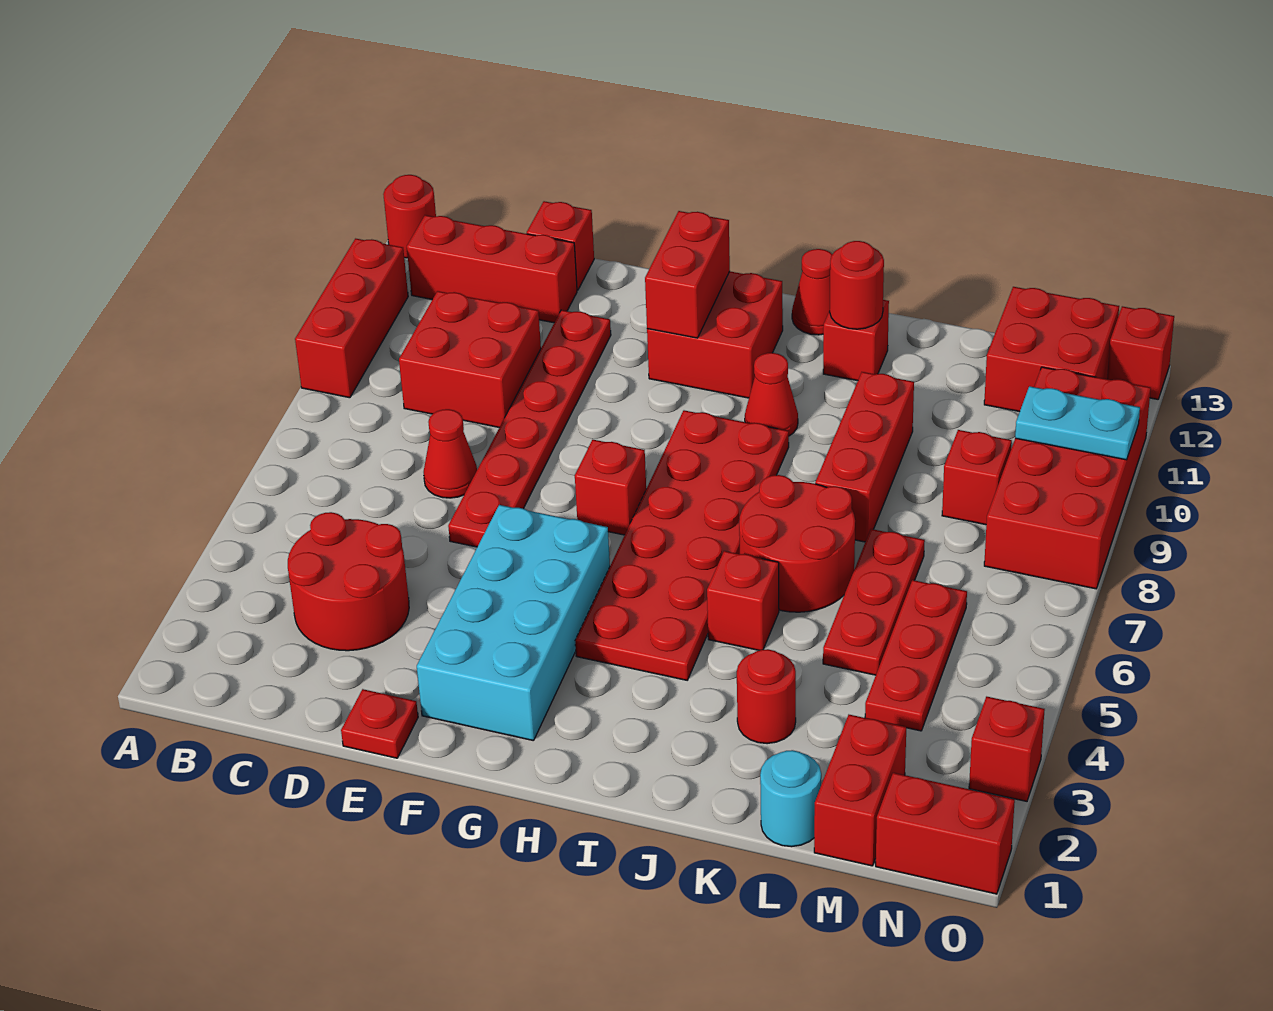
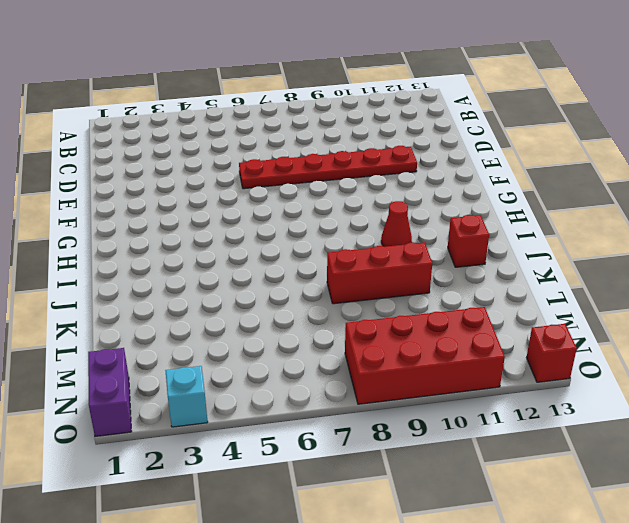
purple brick N1:O1 level 1 -> red brick N1:O1 level 1
cyan brick O3 level 1 -> red brick O3 level 1
none -> red brick A9:A11 level 1
none -> red round brick A13 level 1
none -> red brick B12:D12 level 1
none -> red round brick C3:D4 level 1

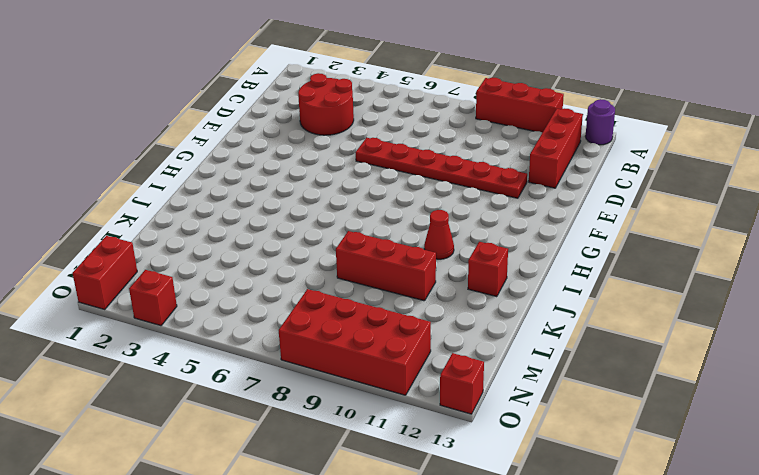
purple round brick A13 level 1 -> red round brick A13 level 1
none -> red brick C9:D10 level 1
none -> red cone D7 level 1
none -> red brick D13 level 1
none -> red plate E1 level 1

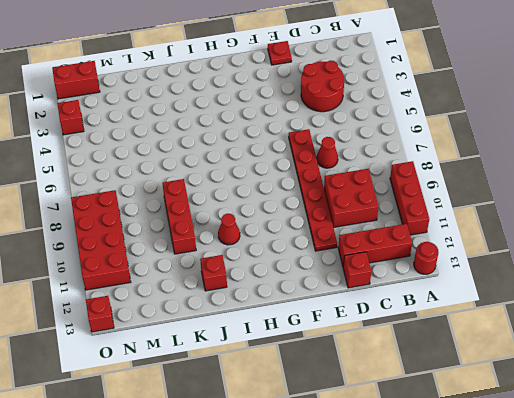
none -> cyan brick F2:G5 level 1
none -> red brick G7 level 1
none -> red brick G11:H12 level 1
none -> red plate H4:I9 level 1

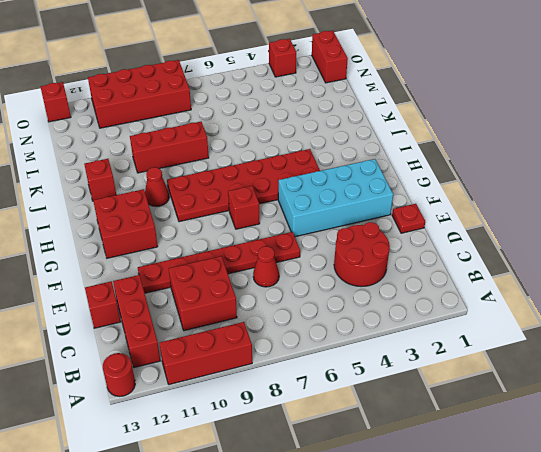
none -> red cone I13 level 1
none -> red brick J5 level 1
none -> red round brick J6:K7 level 1
none -> red round brick K3 level 1

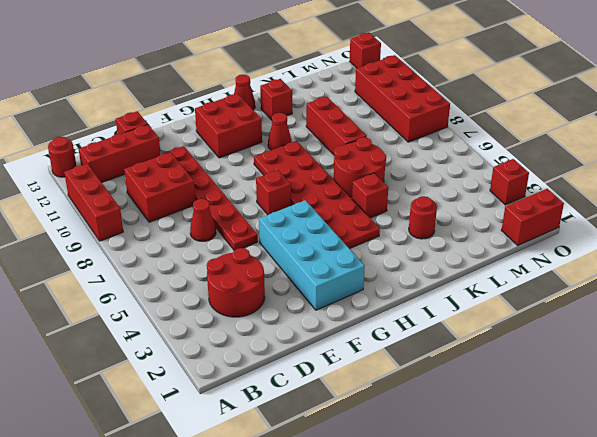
none -> red plate E1 level 1
none -> cyan round brick L1 level 1
none -> red plate L5:L7 level 1
none -> red brick M1:M2 level 1

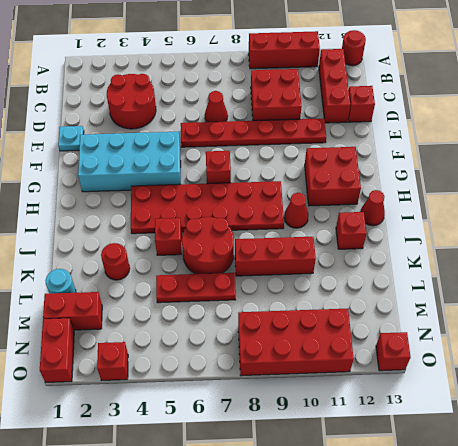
cyan plate E1 level 1 -> red plate E1 level 1
none -> red plate M4:M6 level 1
none -> red brick M9 level 1
none -> red brick M12:N13 level 1
none -> red brick G11:G12 level 2

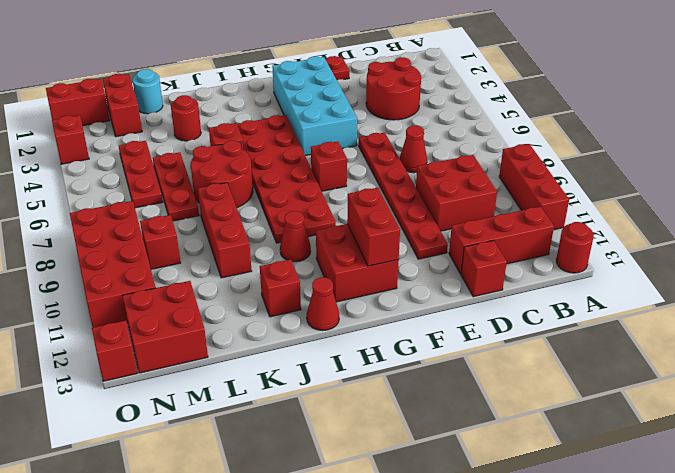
none -> red round brick J12 level 2
none -> cyan plate N10:O10 level 2

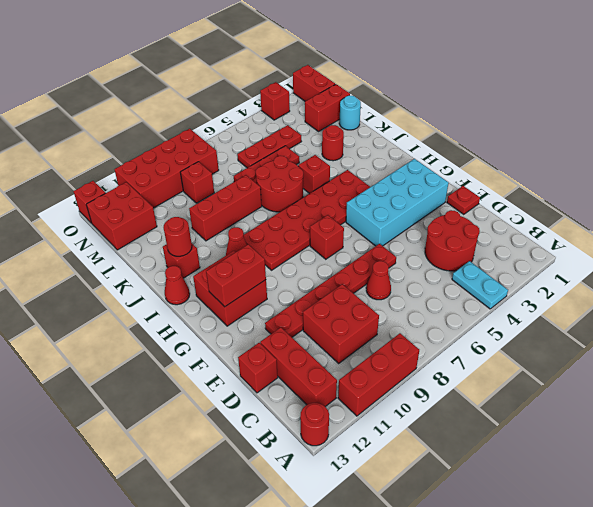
cyan plate A4:B4 level 1 -> cyan plate N10:O10 level 2

